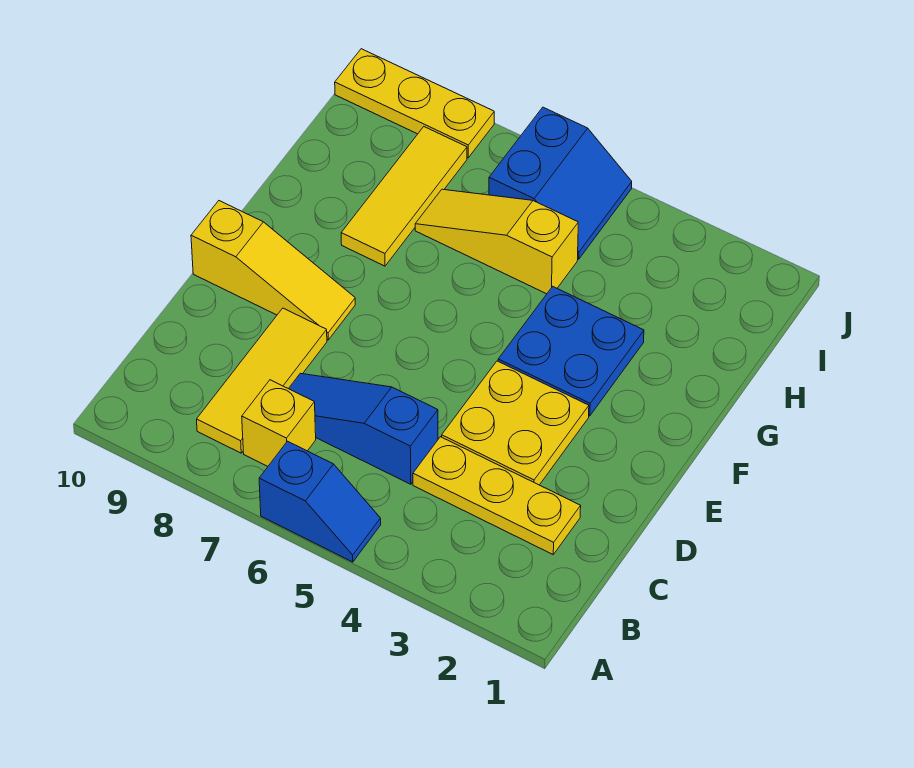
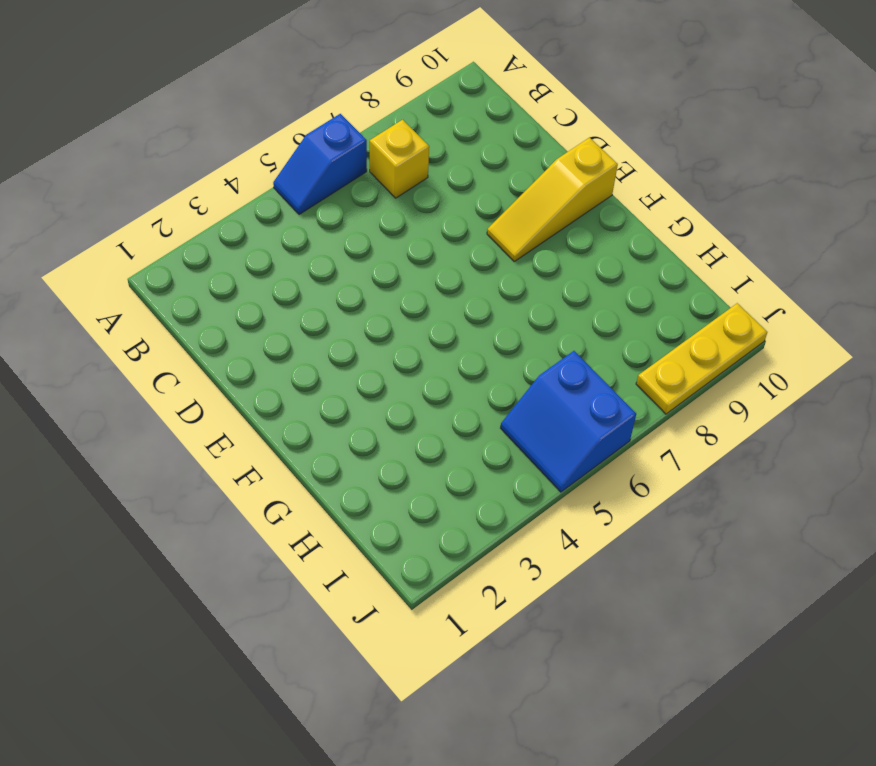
none -> yellow tile B8:D8 level 1
none -> yellow plate C2:C4 level 1
none -> blue slope C5:C7 level 1 top 5

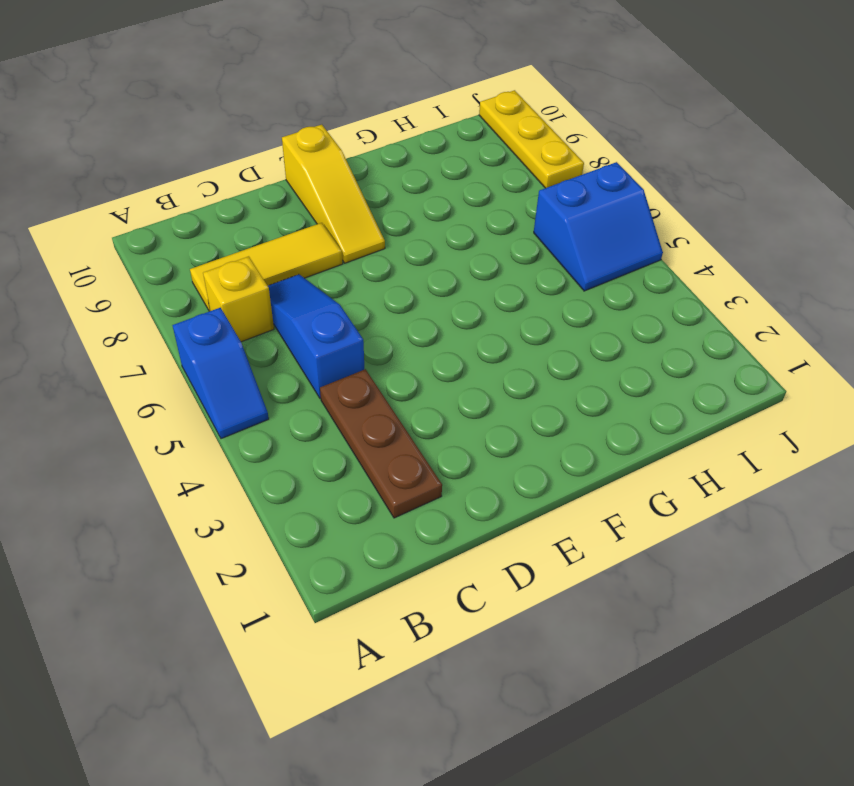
brown plate C2:C4 level 1 -> yellow plate C2:C4 level 1
none -> yellow plate D3:E4 level 1
none -> blue plate F3:G4 level 1
none -> yellow tile G8:I8 level 1

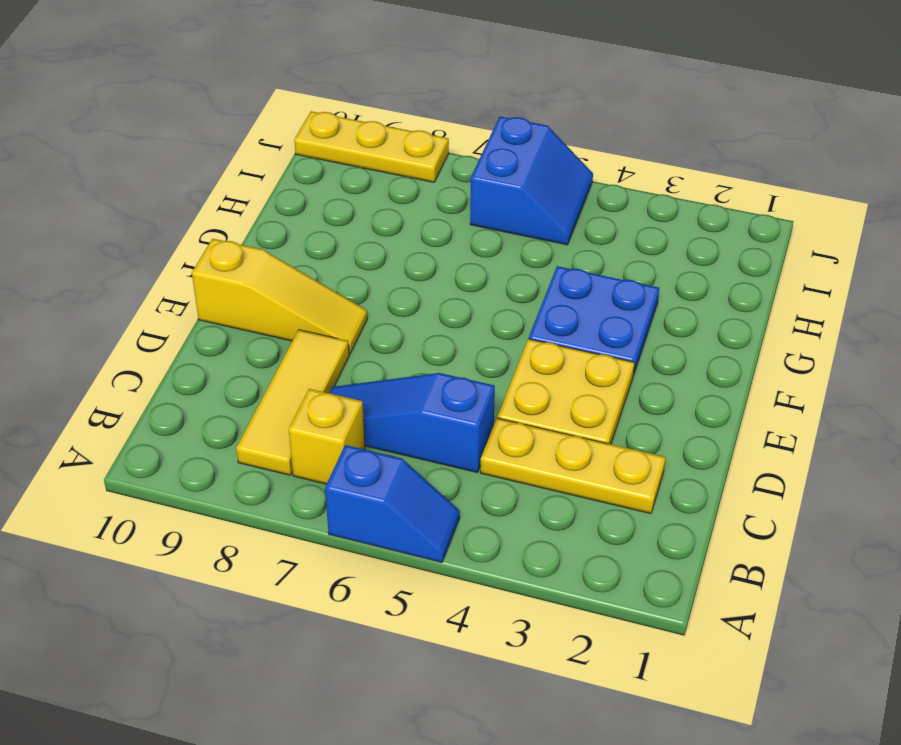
none -> yellow tile G8:I8 level 1
none -> yellow slope H5:H7 level 1 top 5

